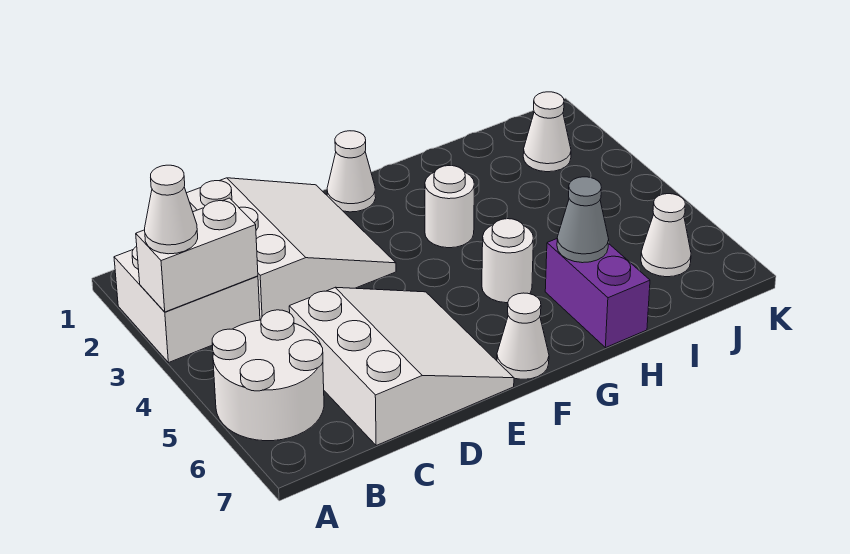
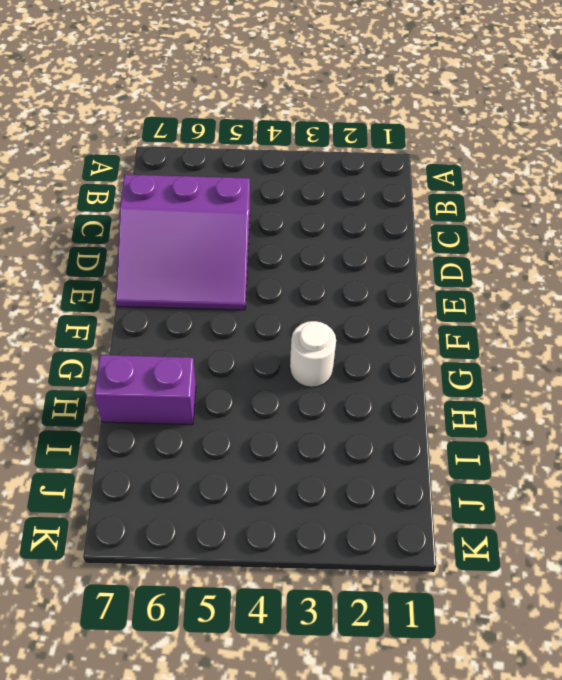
purple slope C5:E7 level 1 top C -> white slope C5:E7 level 1 top C
none -> white brick A2:B3 level 1
none -> white round brick A5:B6 level 1
none -> white slope C1:E3 level 1 top C

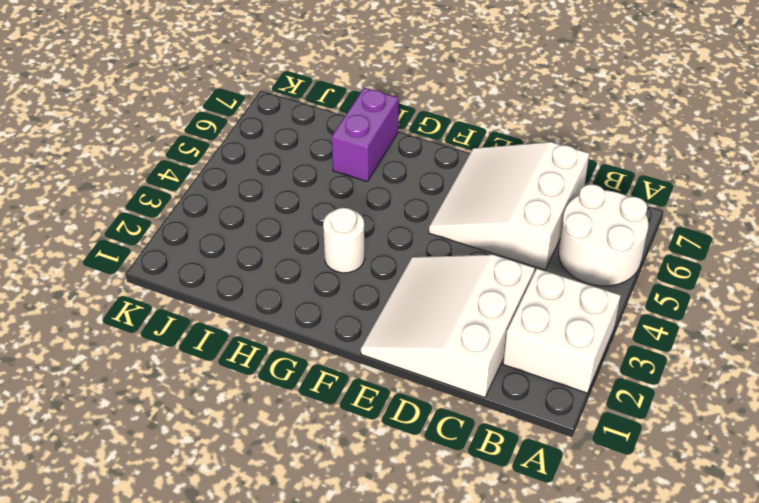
none -> white cone F1 level 1
none -> white cone F7 level 1
none -> white round brick G5 level 1

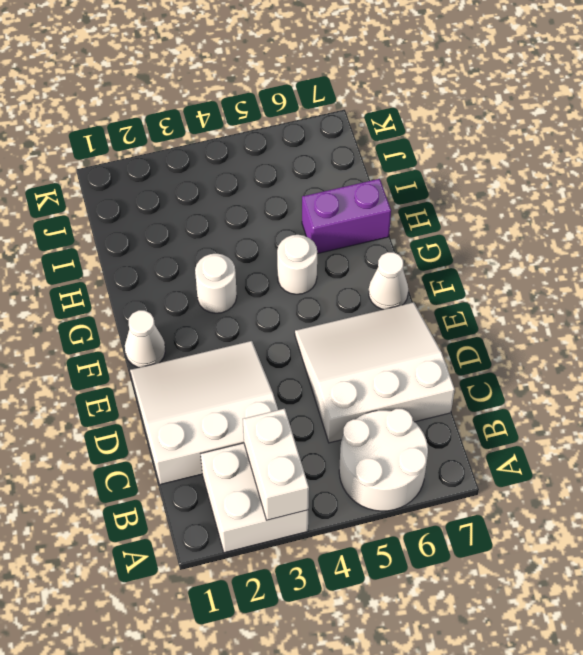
none -> white cone J2 level 1
none -> white cone J6 level 1
none -> grey cone H6 level 2

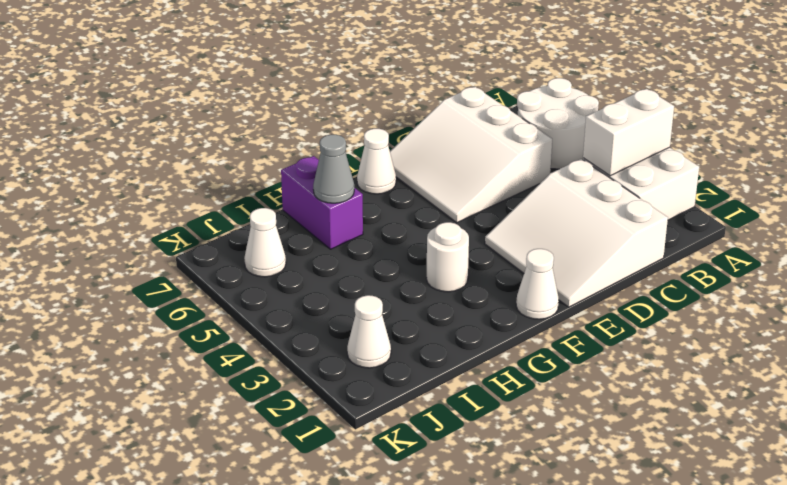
none -> white round brick G5 level 1
none -> white cone A3 level 3

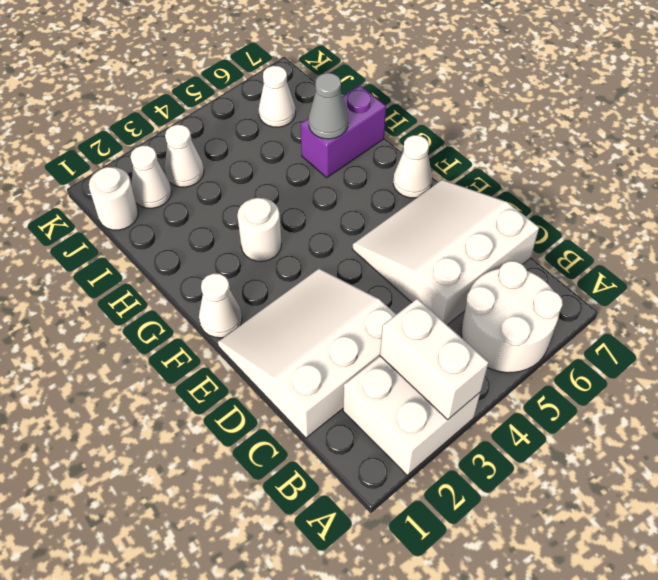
white round brick J1 level 1 -> white round brick G5 level 1
white cone J3 level 1 -> white cone A3 level 3

